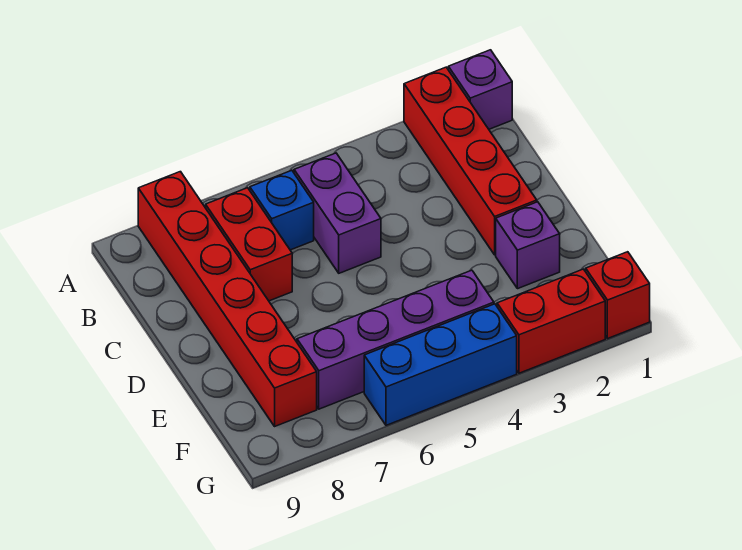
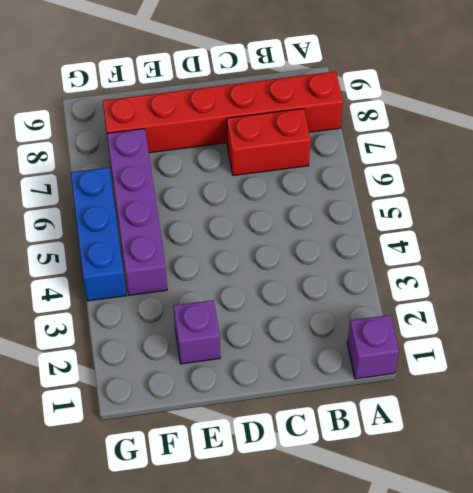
none -> red brick A2:D2 level 1
none -> purple brick B5:C5 level 1

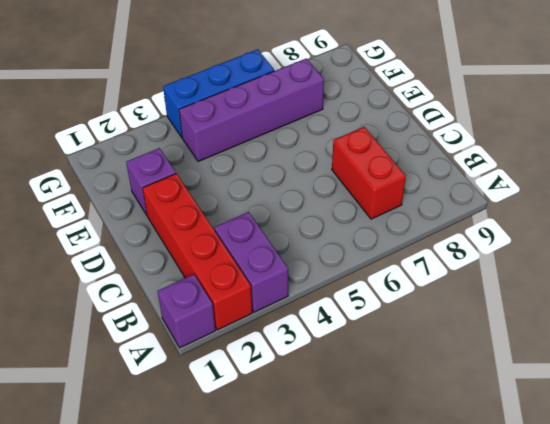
purple brick A3:B3 level 1 -> purple brick B5:C5 level 1
none -> red brick A8:F8 level 1
none -> blue brick B6 level 1

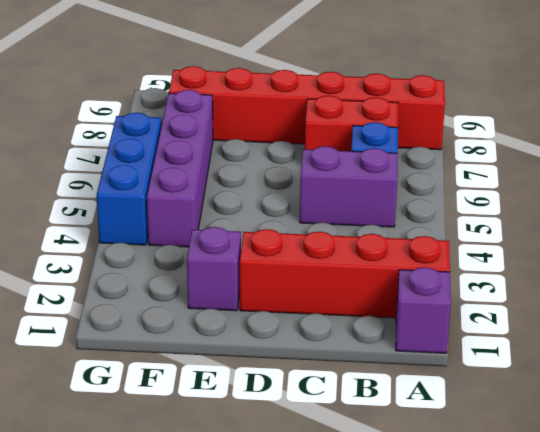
none -> red brick G1 level 1
none -> red brick G2:G3 level 1

